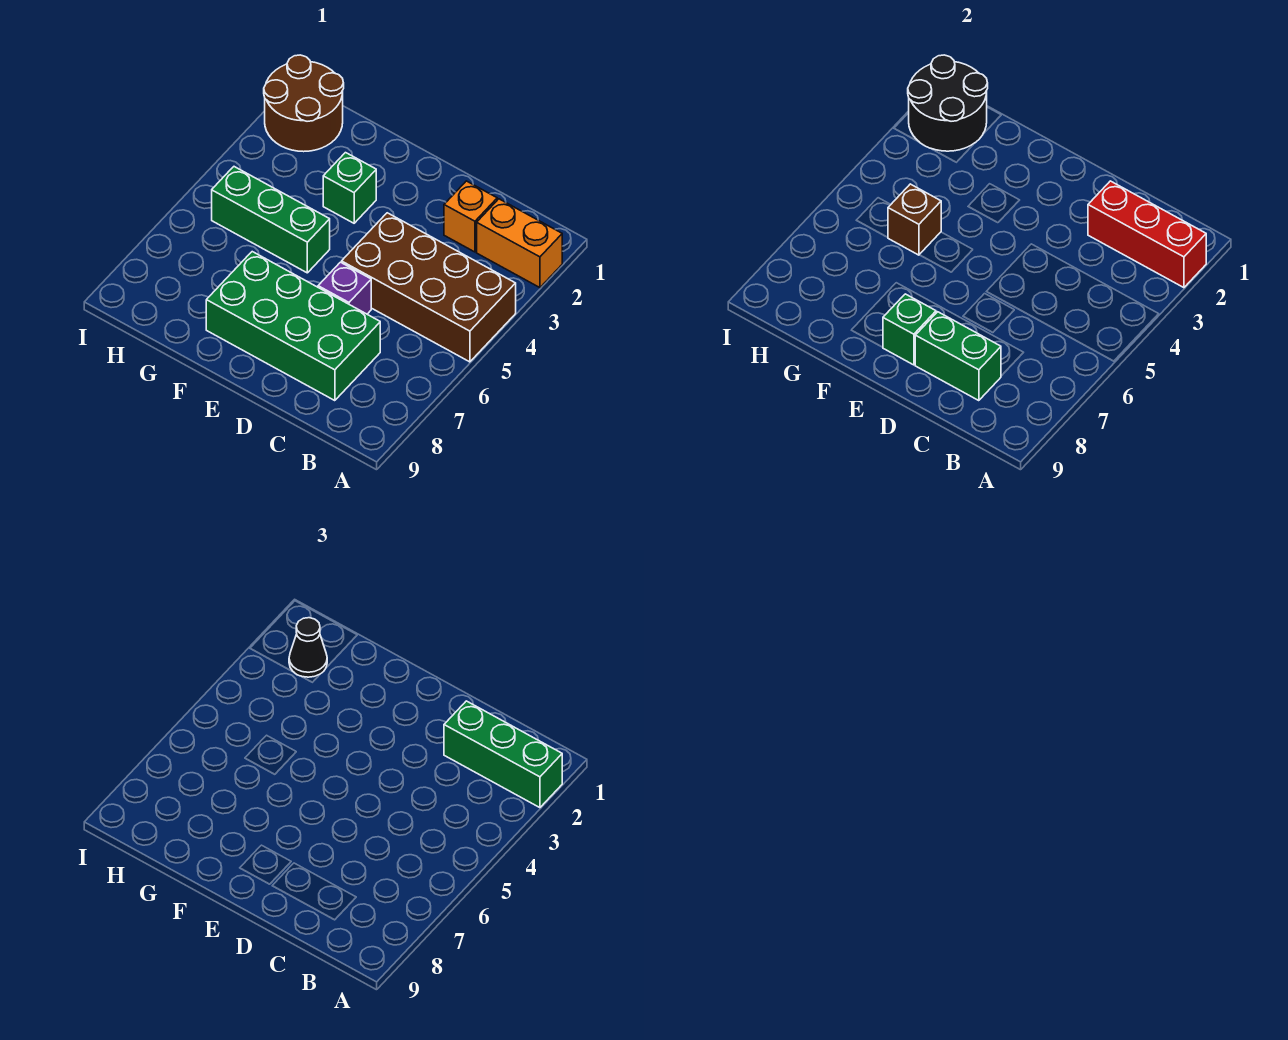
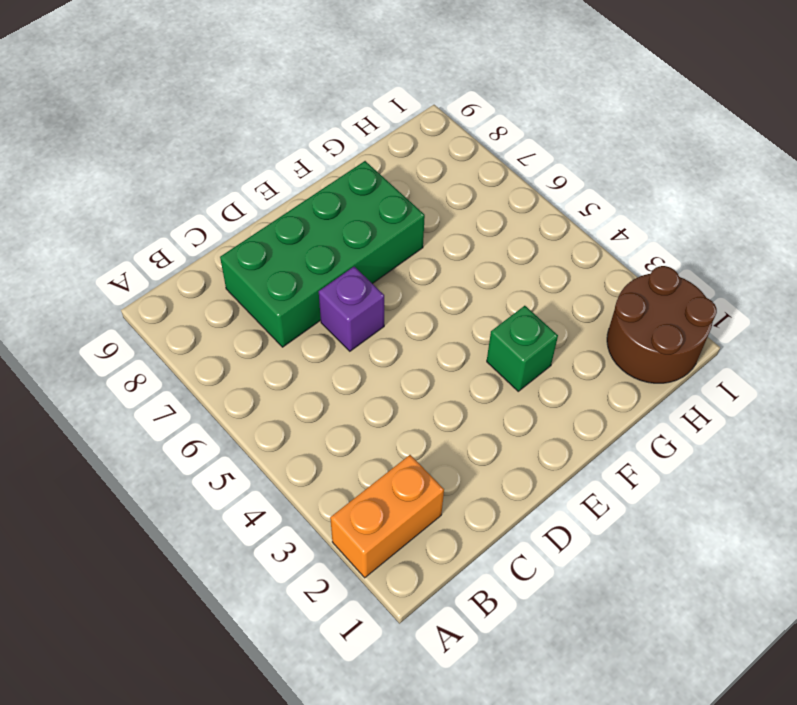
none -> brown brick A4:D5 level 1
none -> orange brick C2 level 1
none -> green brick F5:H5 level 1

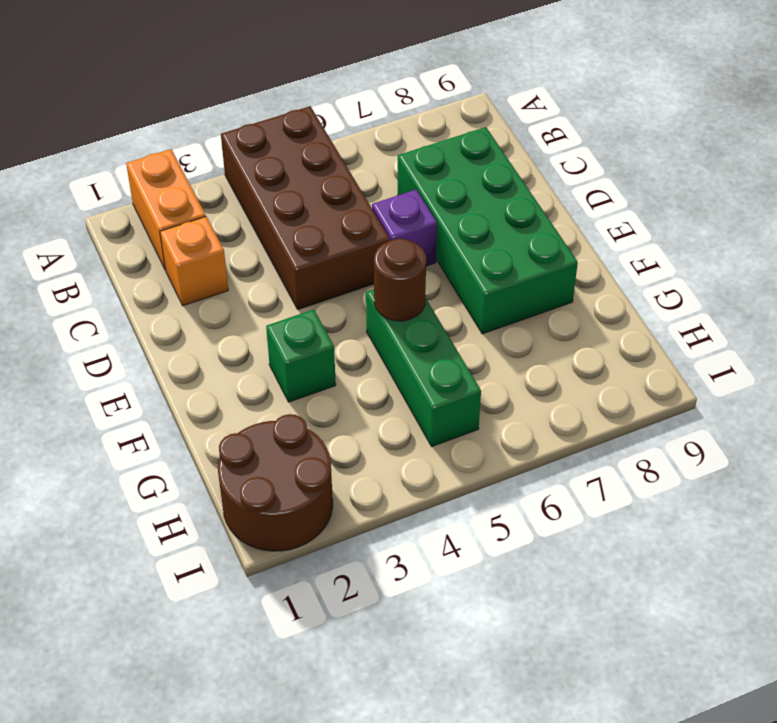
brown round brick F5 level 2 -> none
none -> red brick A2:C2 level 2
none -> green brick C8:D8 level 2
none -> green brick E8 level 2

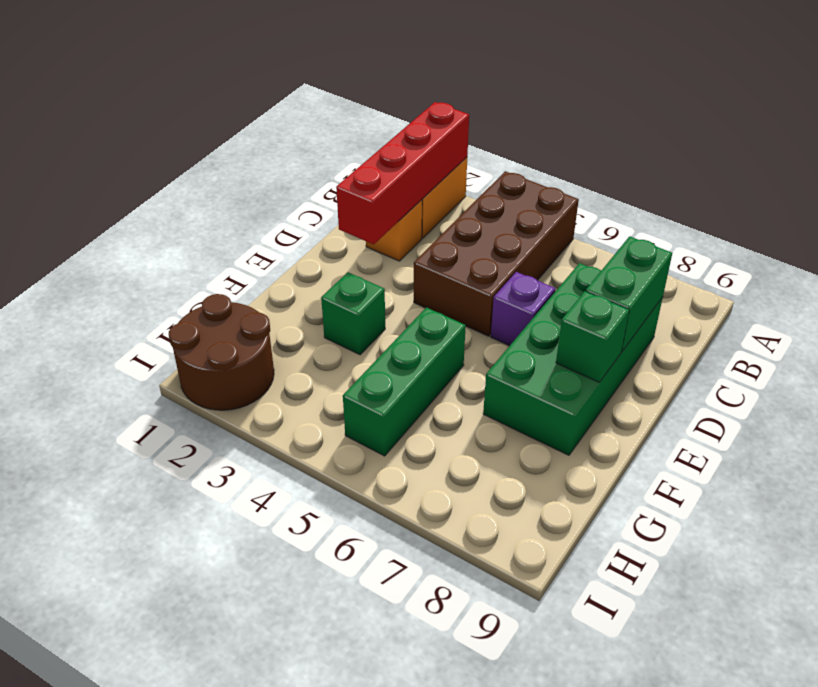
red brick A2:D2 level 2 -> red brick A2:C2 level 2
none -> brown brick G5 level 2
none -> black round brick H1:I2 level 2
none -> green brick A2:C2 level 3

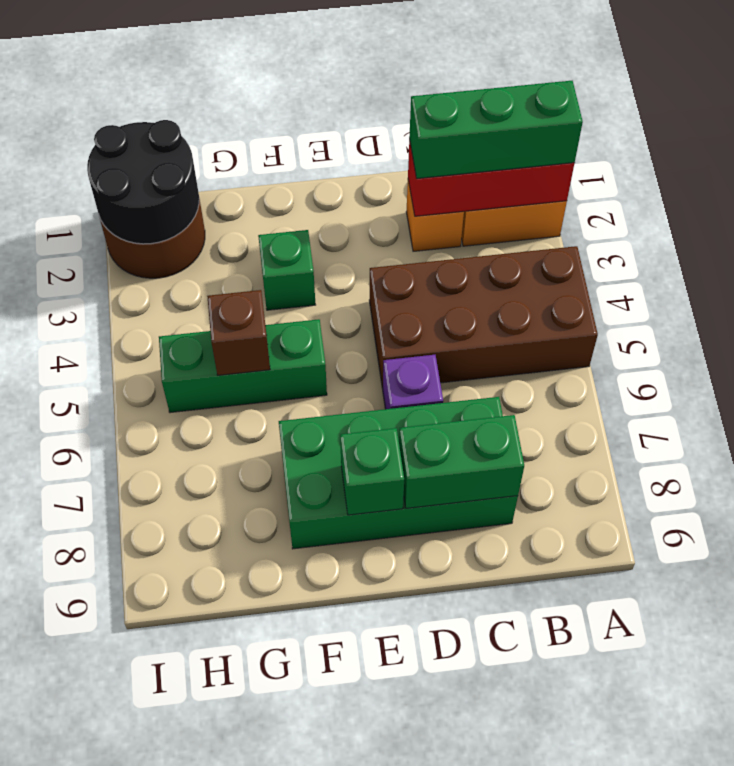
none -> black cone H2 level 3

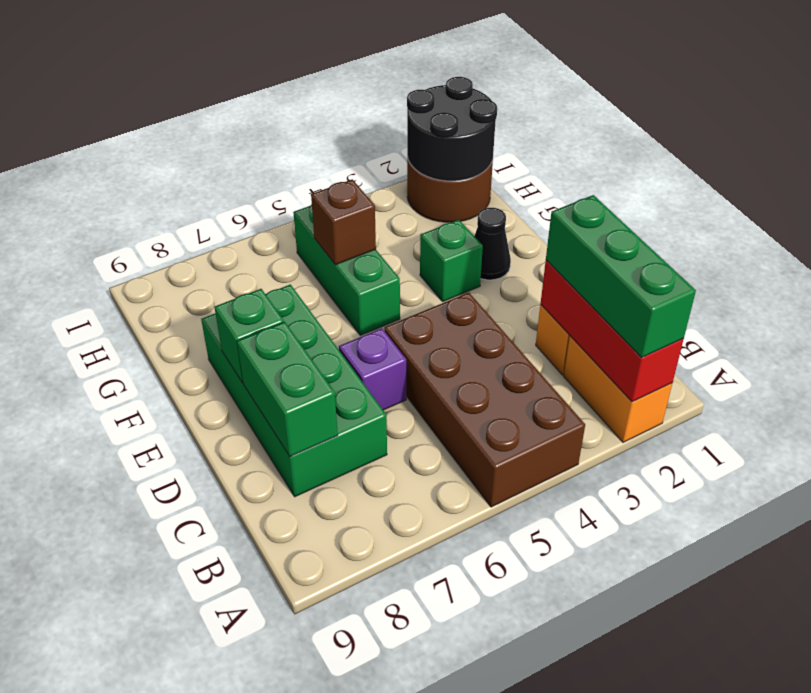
black cone F2 level 1 -> black cone H2 level 3

